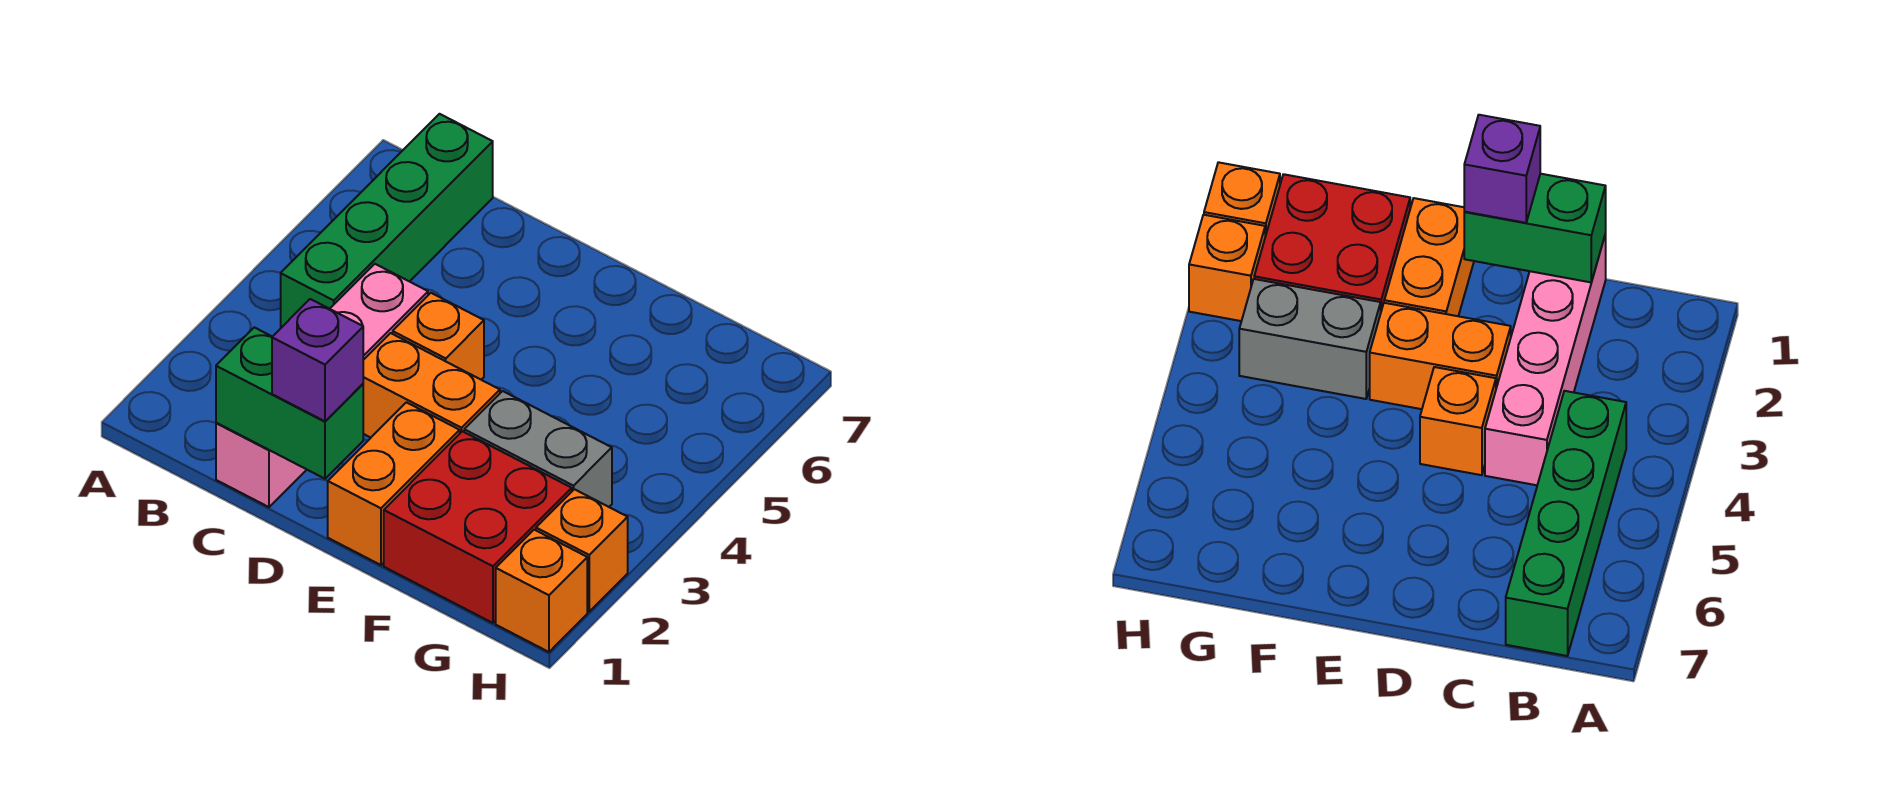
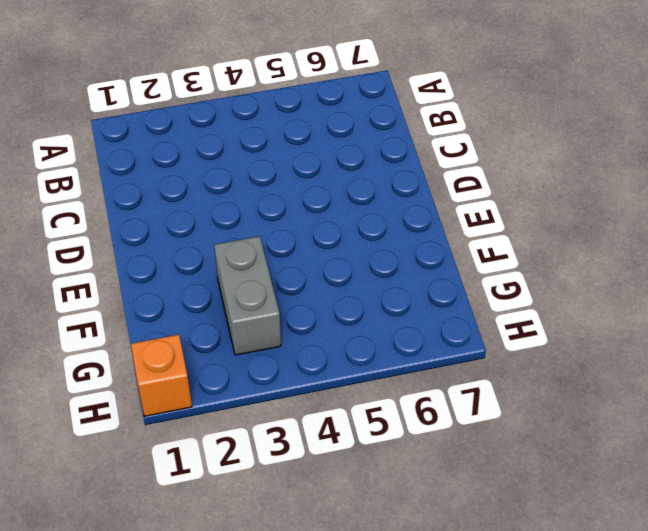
none -> green brick B4:B7 level 1
none -> pink brick C1:C4 level 1

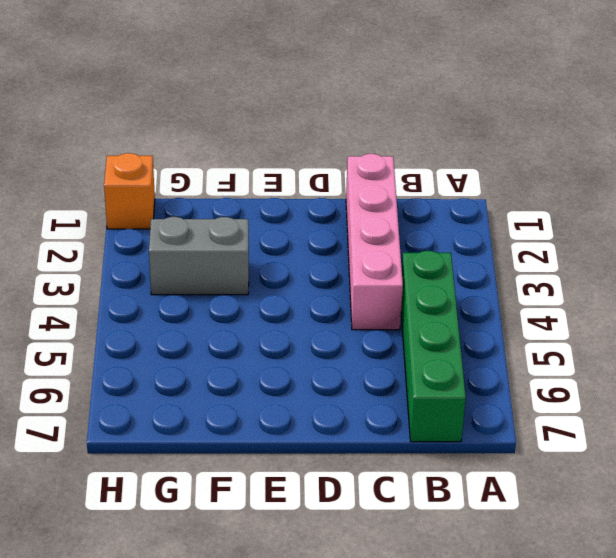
none -> orange brick D3:E3 level 1
none -> orange brick D4 level 1

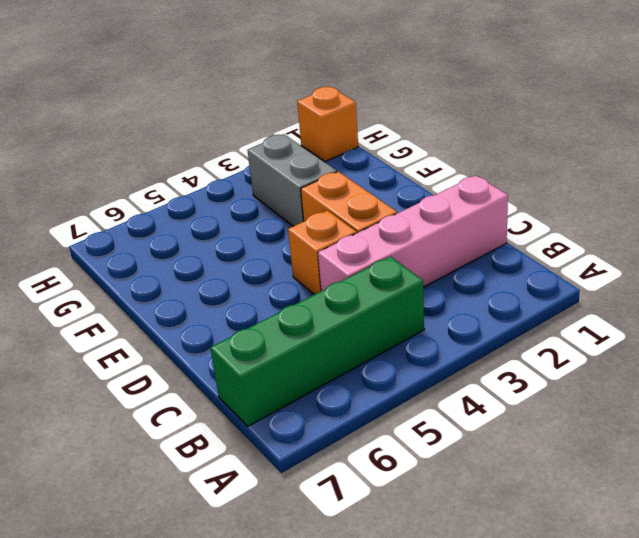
none -> orange brick E1:E2 level 1
none -> red brick F1:G2 level 1

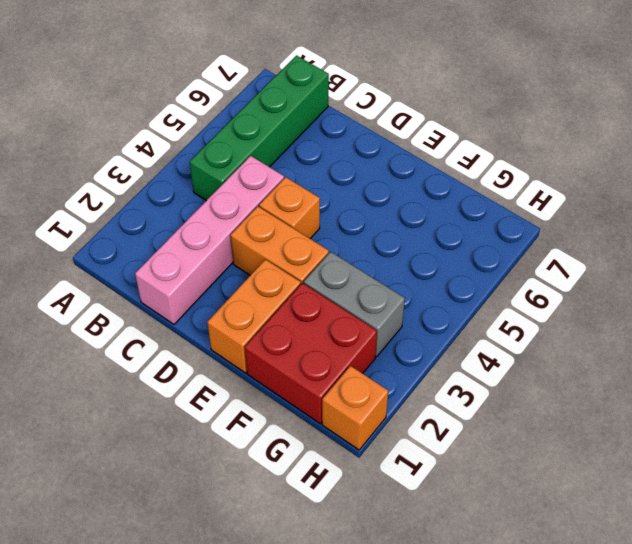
none -> orange brick H2 level 1
none -> green brick C1:D1 level 2

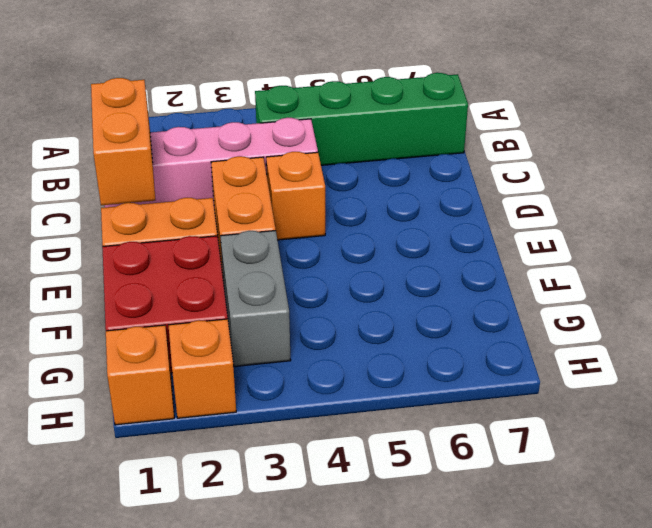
orange brick C1:D1 level 2 -> green brick C1:D1 level 2
none -> purple brick D1 level 3

